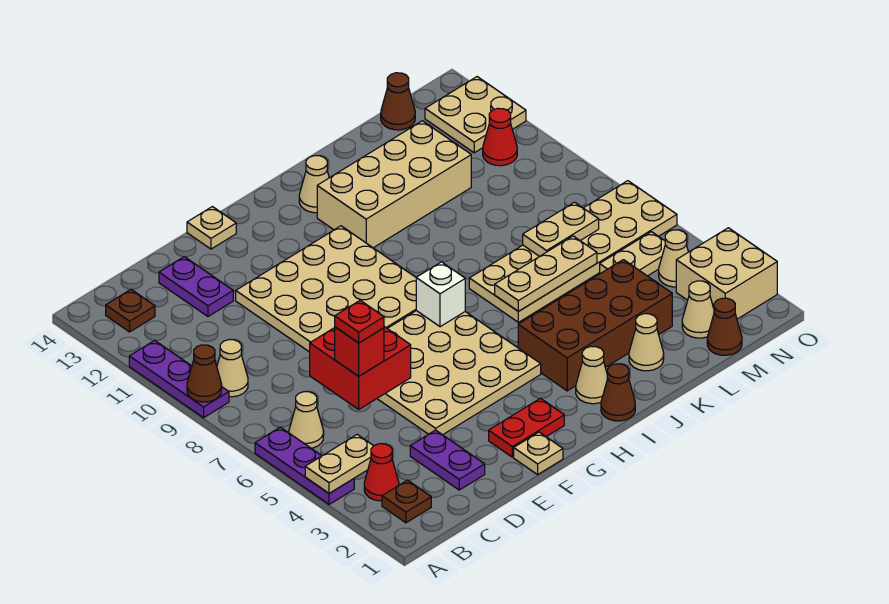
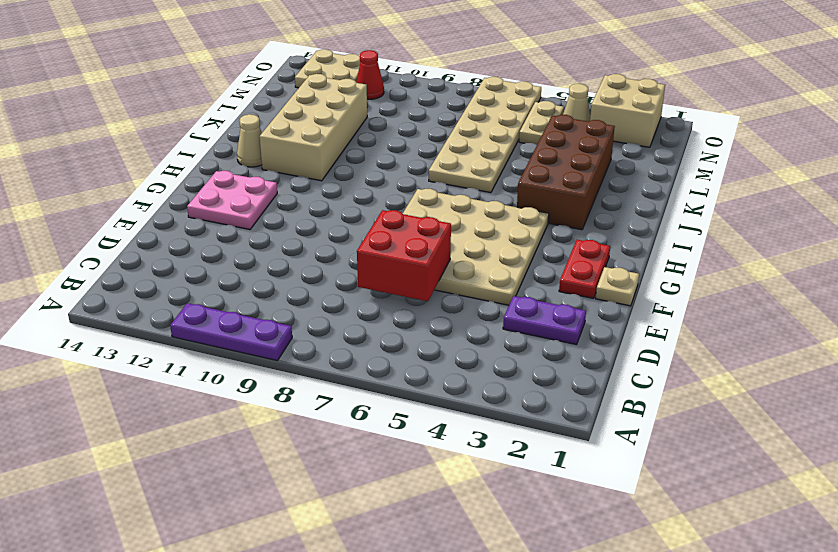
pink plate F12:G13 level 1 -> none
none -> purple plate A4:A6 level 1
none -> brown plate B2 level 1
none -> red cone B3 level 1
none -> tan cone B6 level 1

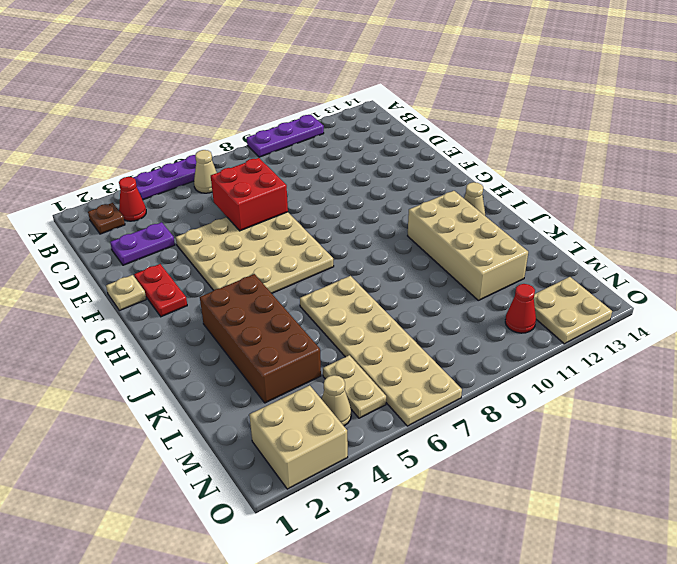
none -> tan cone B9 level 1
none -> brown plate B13 level 1
none -> purple plate D12:D13 level 1
none -> tan plate E8:H11 level 1

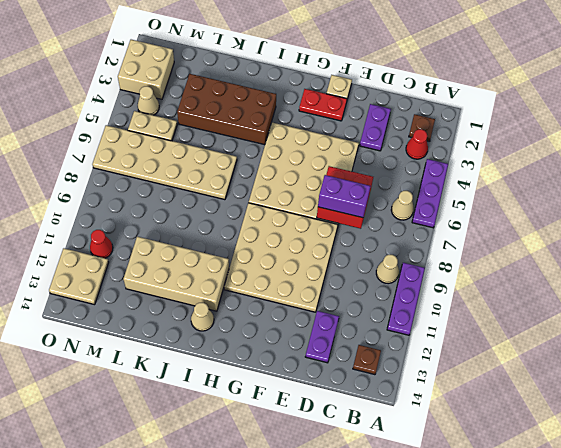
purple brick D7:E7 level 3 -> none
none -> tan plate F14 level 1
none -> brown cone I1 level 1
none -> tan cone I2 level 1
none -> tan cone K2 level 1

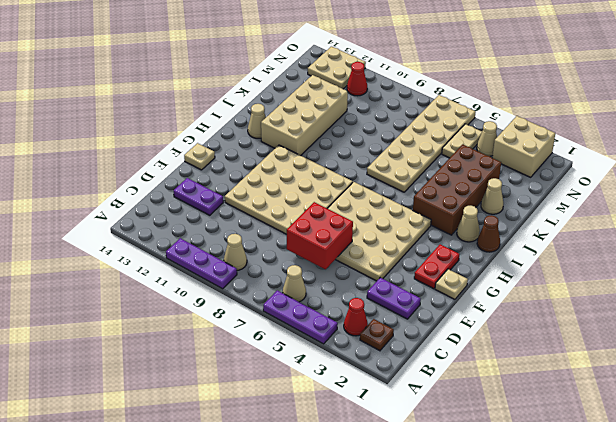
none -> brown plate B13 level 1
none -> brown cone M1 level 1
none -> tan cone M2 level 1
none -> brown cone M14 level 1

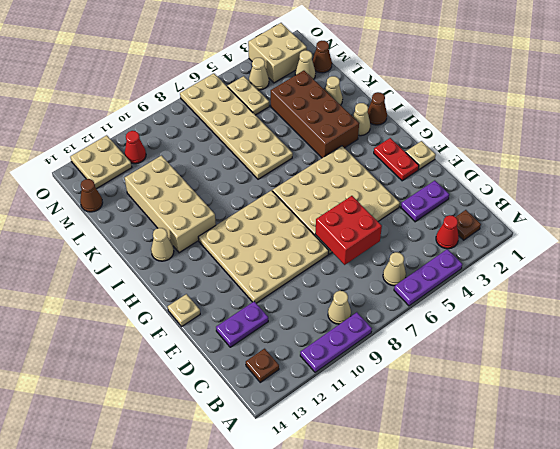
none -> tan plate A4:B4 level 2
none -> brown cone A9 level 2
none -> white brick H7 level 2
none -> tan plate J6:L6 level 2

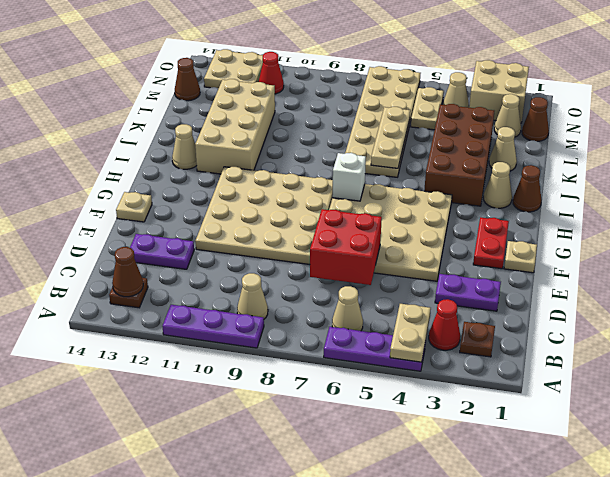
brown cone B13 level 2 -> brown cone A9 level 2
none -> tan plate L7:M7 level 2
none -> red brick D6 level 3
none -> red plate D6 level 4

